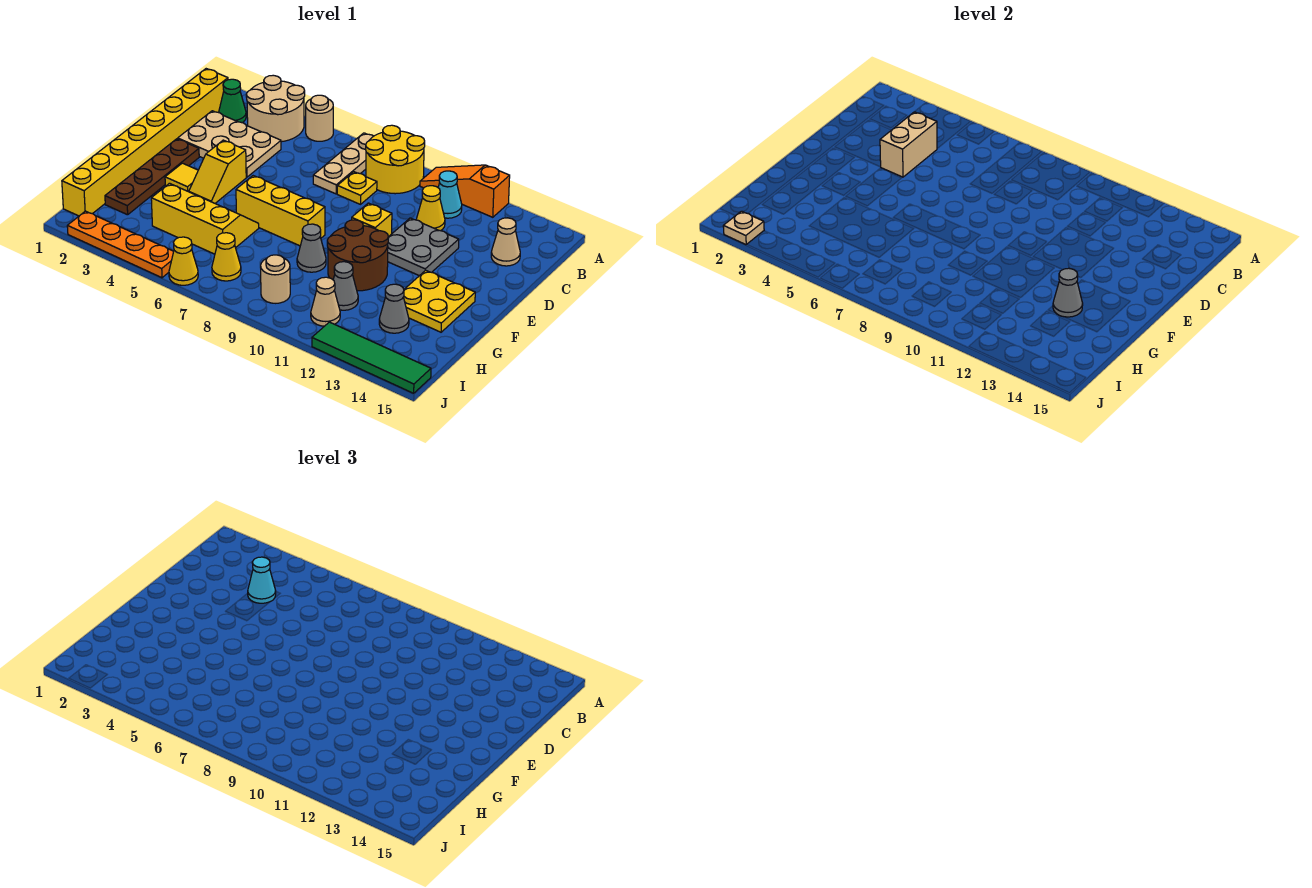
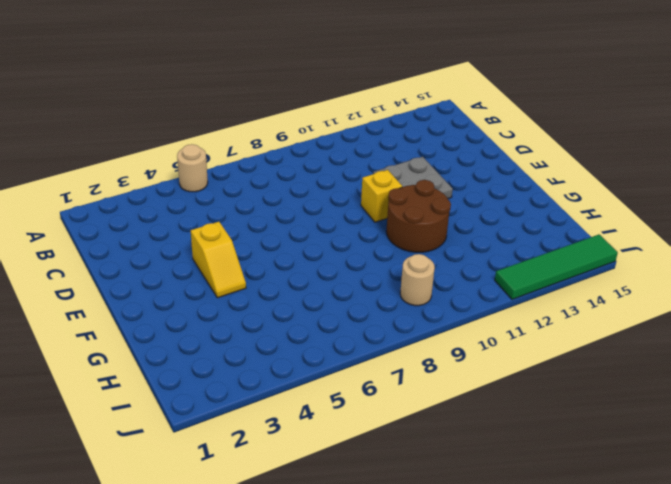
none -> tan round brick A3:B4 level 1
none -> tan plate A7:C7 level 1
none -> yellow round brick A8:B9 level 1
none -> orange slope A10:A12 level 1 top 12

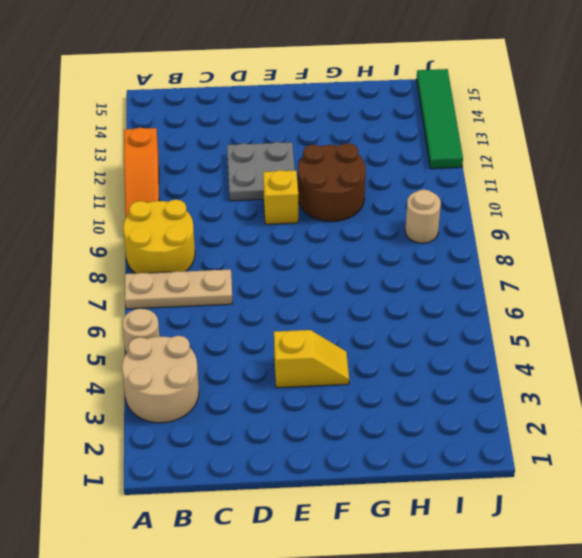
none -> yellow brick B1:I1 level 1
none -> green cone B2 level 1
none -> cyan cone B11 level 1
none -> tan plate C2:D4 level 1

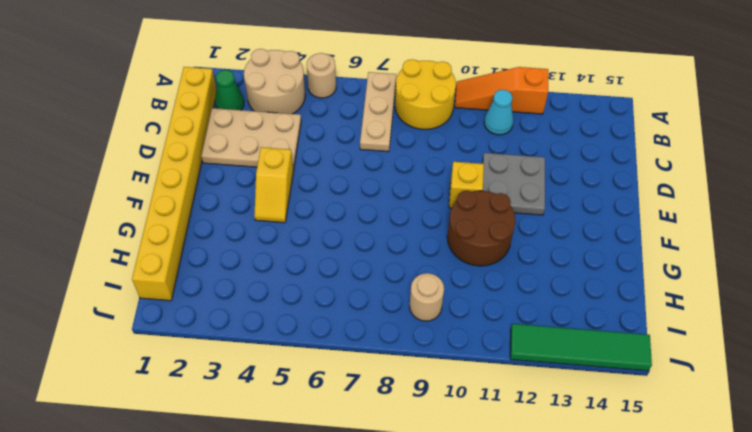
none -> yellow plate C8 level 1
none -> yellow cone C11 level 1
none -> tan cone C14 level 1
none -> brown plate E2:H2 level 1

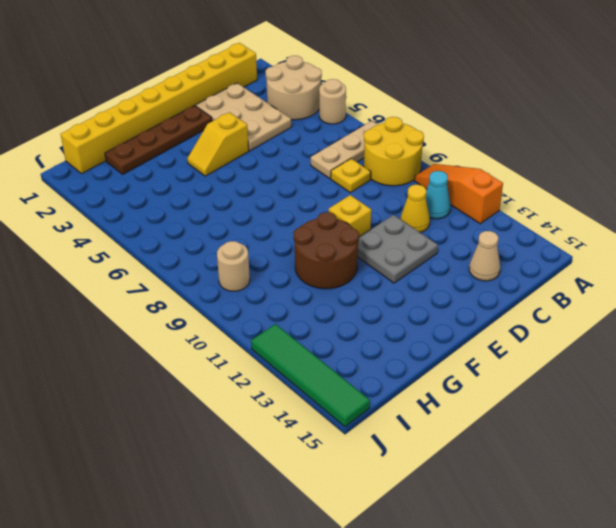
none -> green cone B2 level 1
none -> yellow tile F3 level 1
none -> yellow brick F6:F8 level 1
none -> yellow plate F13:G14 level 1

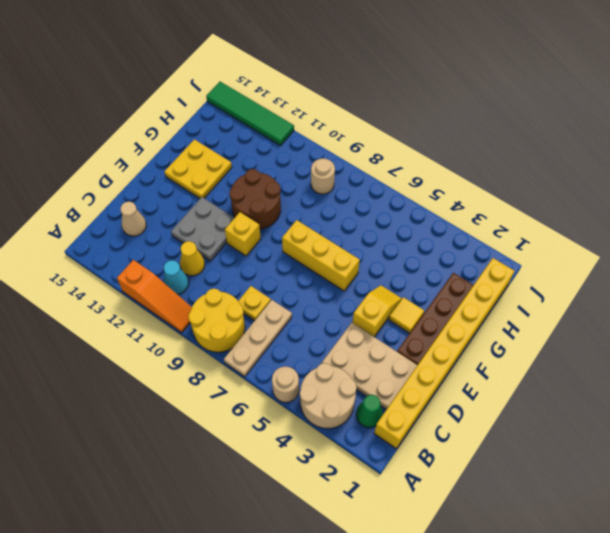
none -> yellow slope G4:H6 level 1 top H
none -> grey cone G9 level 1
none -> grey cone H11 level 1
none -> grey cone H13 level 1

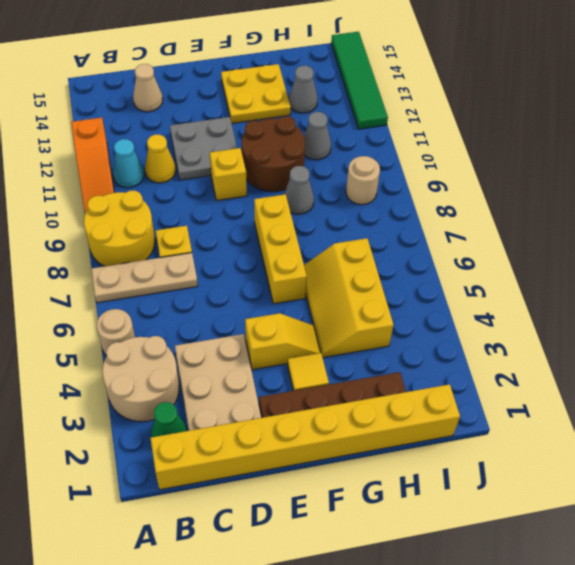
none -> yellow cone I7 level 1
none -> tan cone I11 level 1
none -> orange plate J2:J5 level 1
none -> yellow cone J6 level 1

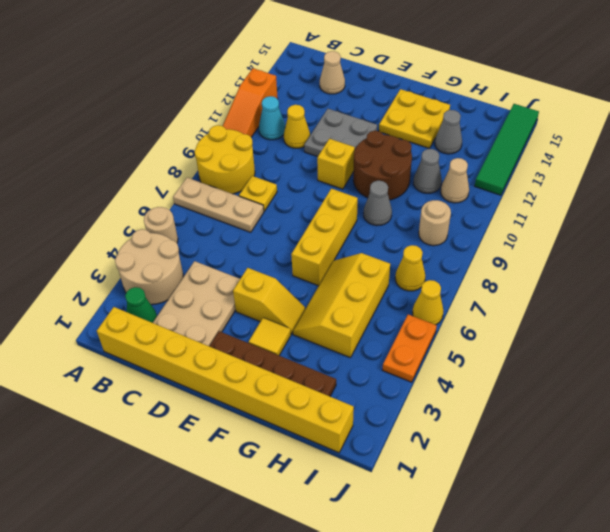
orange plate J4:J5 level 1 -> orange plate J2:J5 level 1
none -> tan brick C4:D4 level 2
none -> grey cone G13 level 2
none -> tan plate J2 level 2
none -> cyan cone C4 level 3

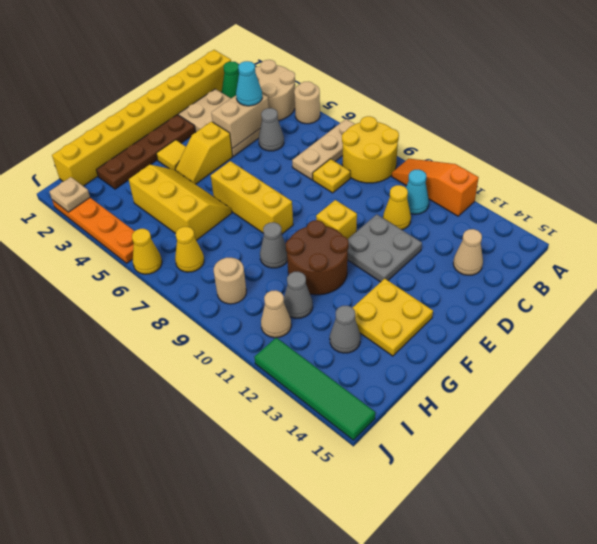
grey cone C5 level 1 -> grey cone G13 level 2

